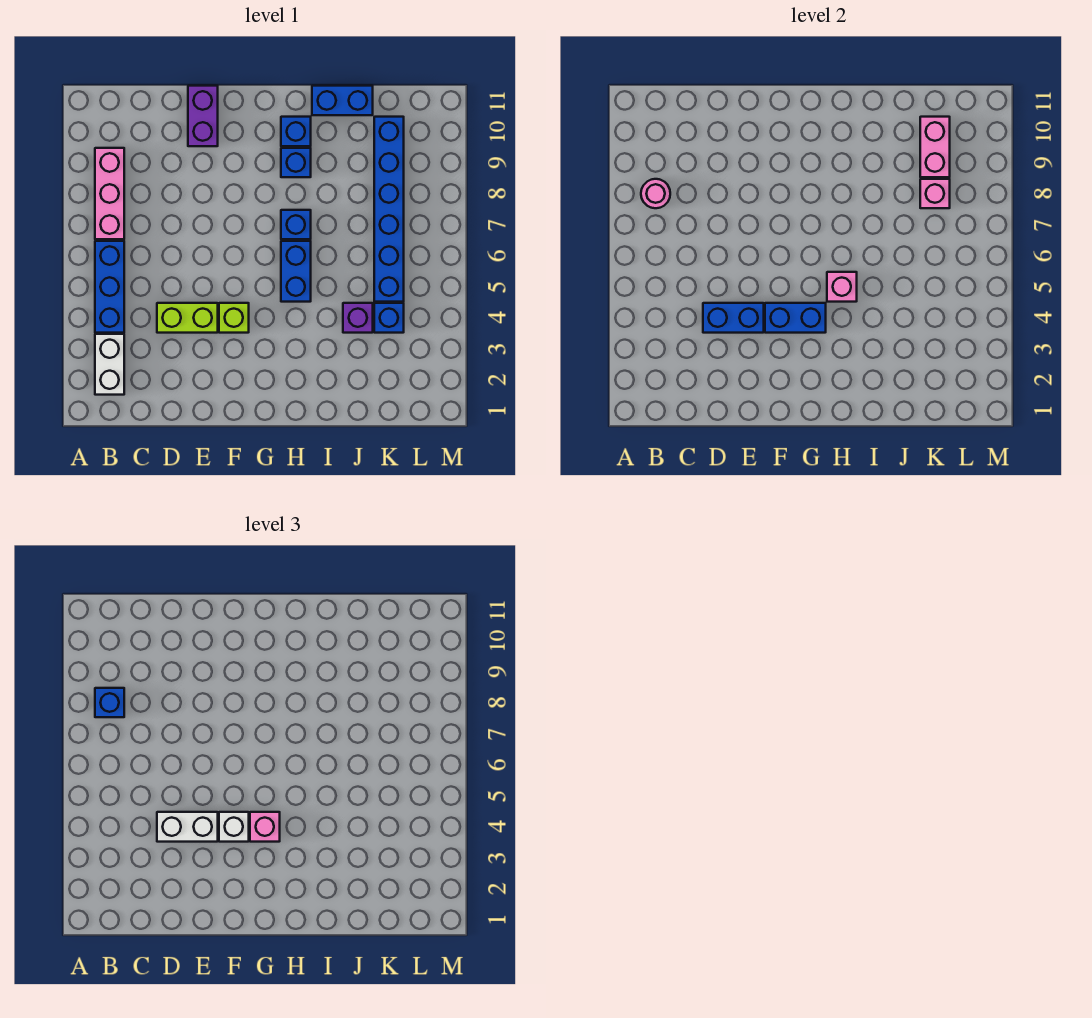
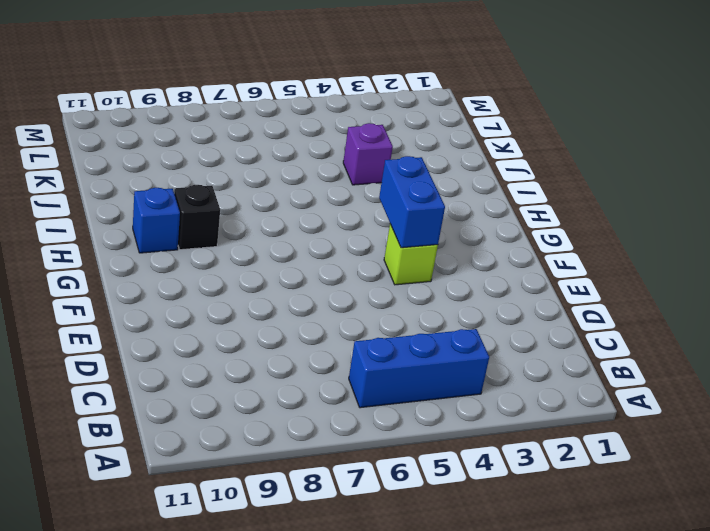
black brick H9 level 1 -> blue brick H9 level 1
none -> white brick B2:B3 level 1
none -> pink brick B7:B9 level 1
none -> lime brick D4:E4 level 1

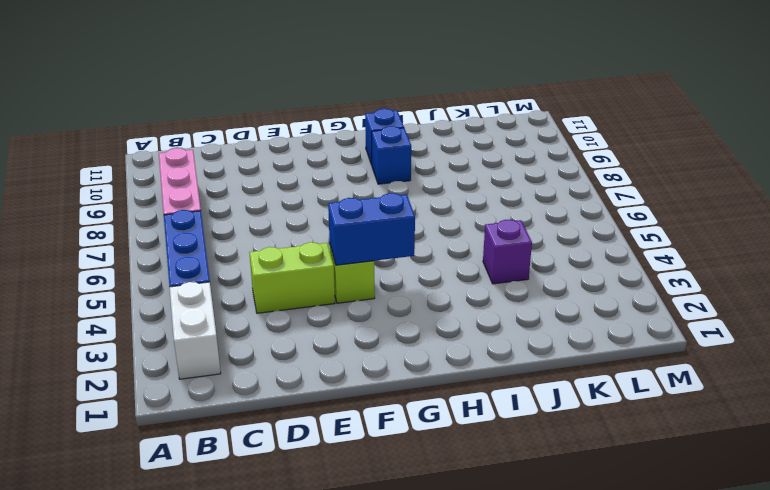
none -> purple brick E10:E11 level 1
none -> blue brick H5:H6 level 1
none -> blue brick H7 level 1

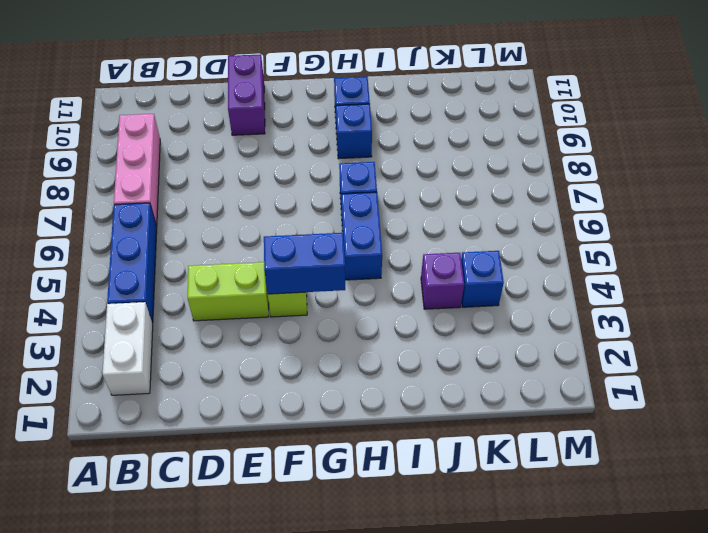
none -> blue brick I11:J11 level 1
none -> blue brick K5:K10 level 1
none -> pink round brick B8 level 2

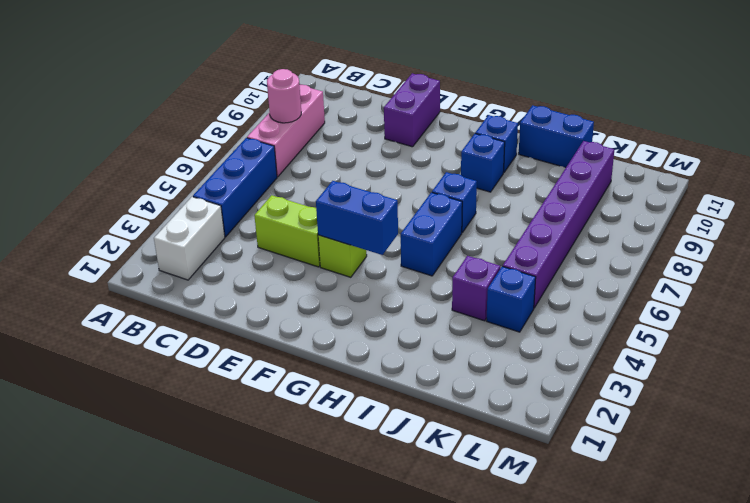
purple brick K5:K10 level 1 -> blue brick K5:K10 level 1
none -> blue brick D4:E4 level 2
none -> pink brick H5 level 2
none -> pink brick K8 level 2

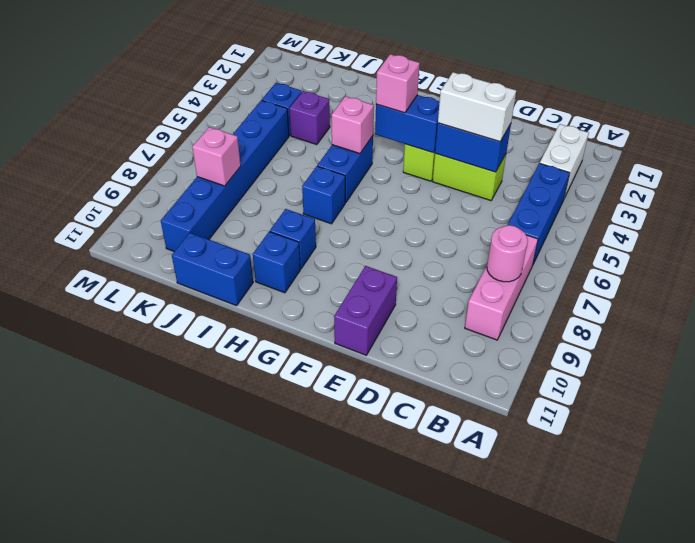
none -> pink brick K9:K10 level 2
none -> blue brick B8 level 3
none -> white brick F4 level 3

